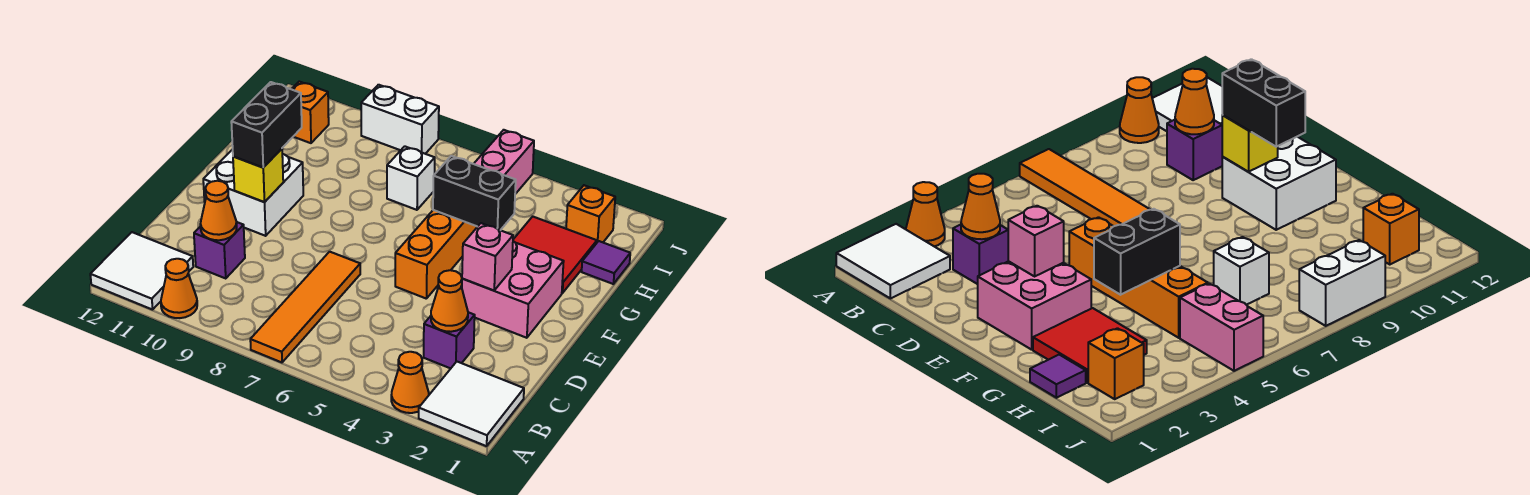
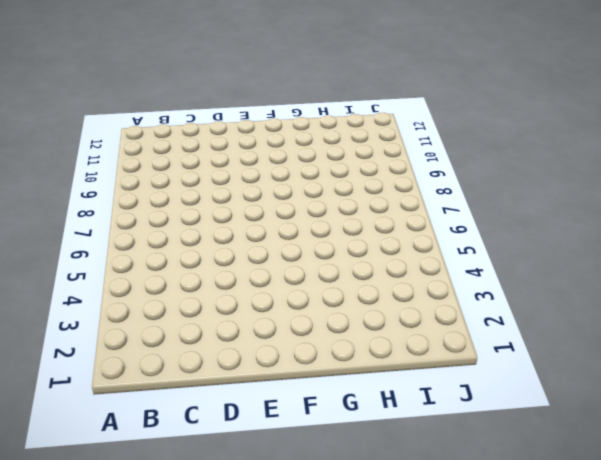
none -> white tile A1:B2 level 1
none -> orange cone A3 level 1
none -> orange tile A7:D7 level 1

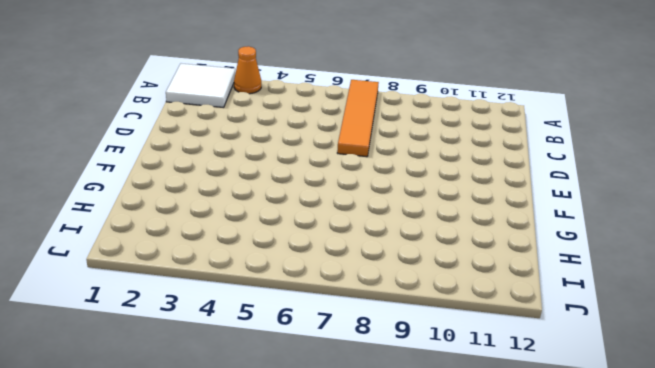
none -> orange cone A10 level 1
none -> white tile A11:B12 level 1
none -> purple brick C3 level 1

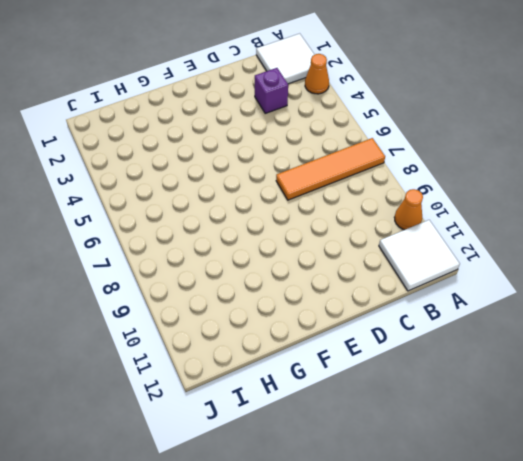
none -> purple brick C10 level 1
none -> pink brick E2:F3 level 1
none -> orange brick E5:H5 level 1

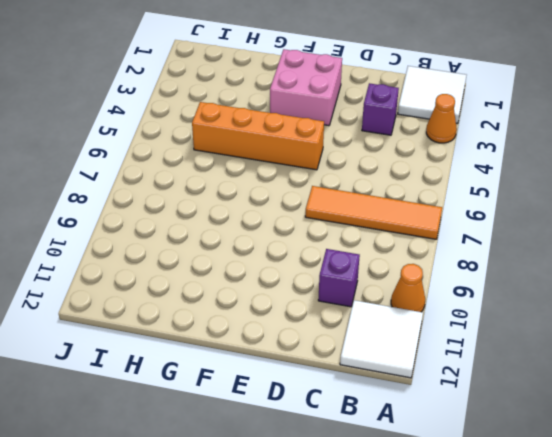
none -> white brick E10:F11 level 1
none -> red tile G2:H3 level 1
none -> purple tile H1 level 1

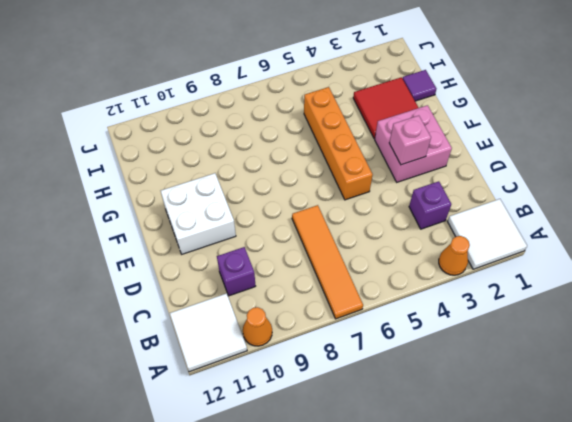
none -> white brick H7 level 1
none -> orange brick I2 level 1
none -> pink brick I5:J5 level 1

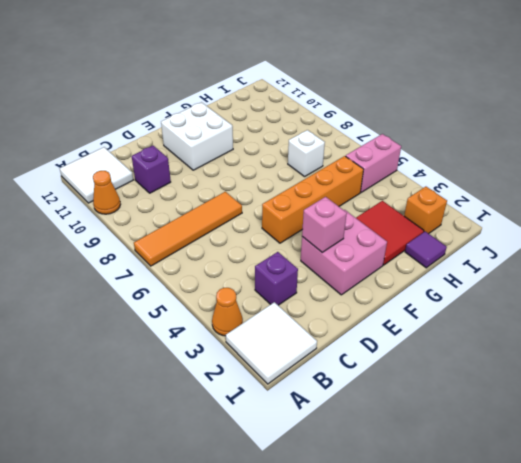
none -> orange brick I11 level 1
none -> white brick J8:J9 level 1
none -> orange cone C3 level 2

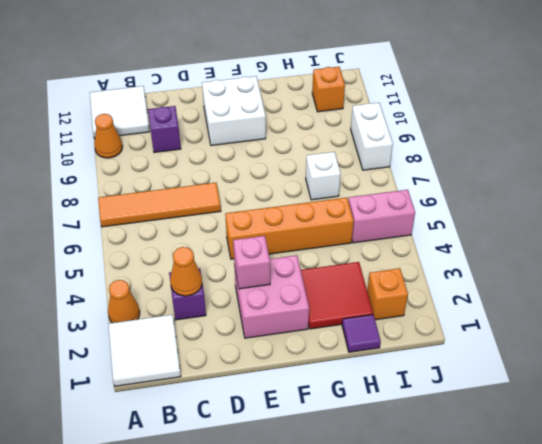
none -> orange cone C10 level 2
none -> yellow brick E10 level 2
none -> black brick G4:G5 level 2

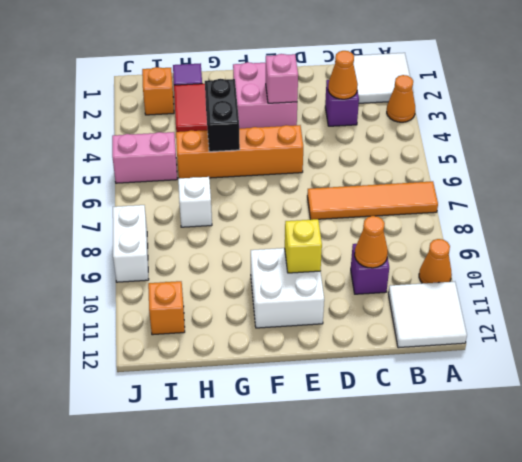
none -> black brick E10:F10 level 3

